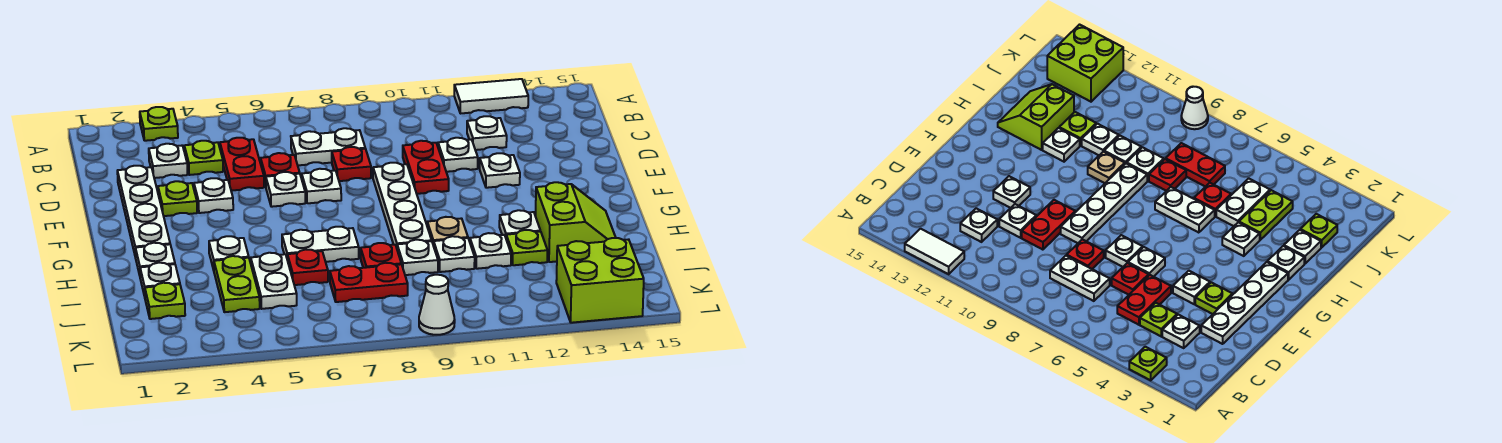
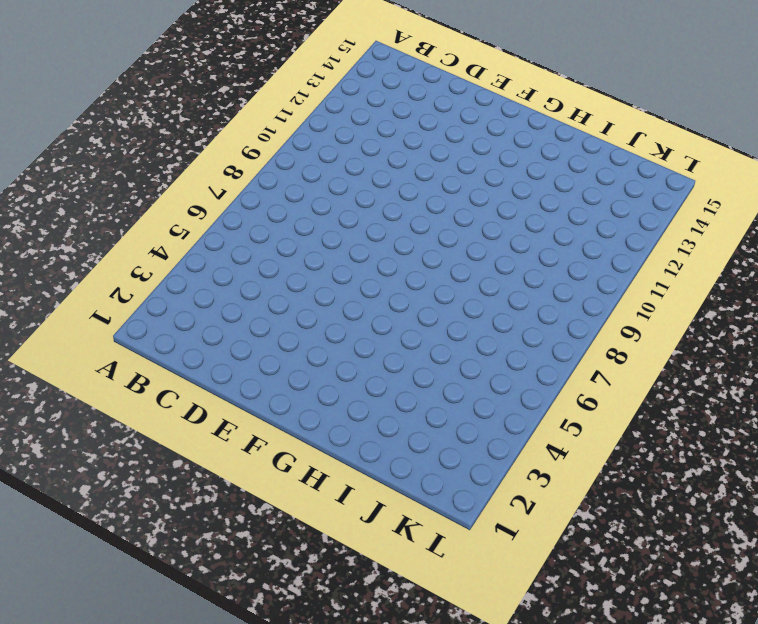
none -> lime plate A3 level 1
none -> white tile A12:A13 level 1
none -> white plate C3 level 1
none -> lime plate C4 level 1

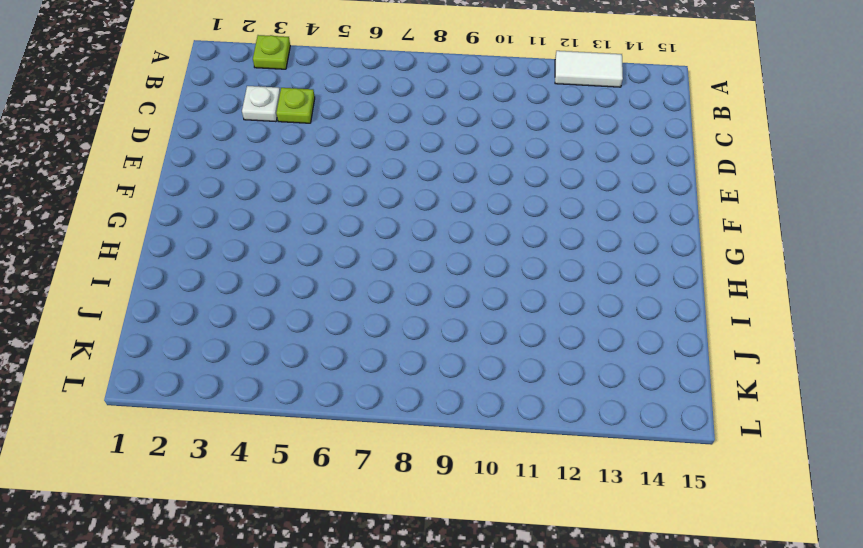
none -> red plate C5:D5 level 1
none -> white plate C7:C8 level 1
none -> white plate C12 level 1
none -> white plate D2:G2 level 1

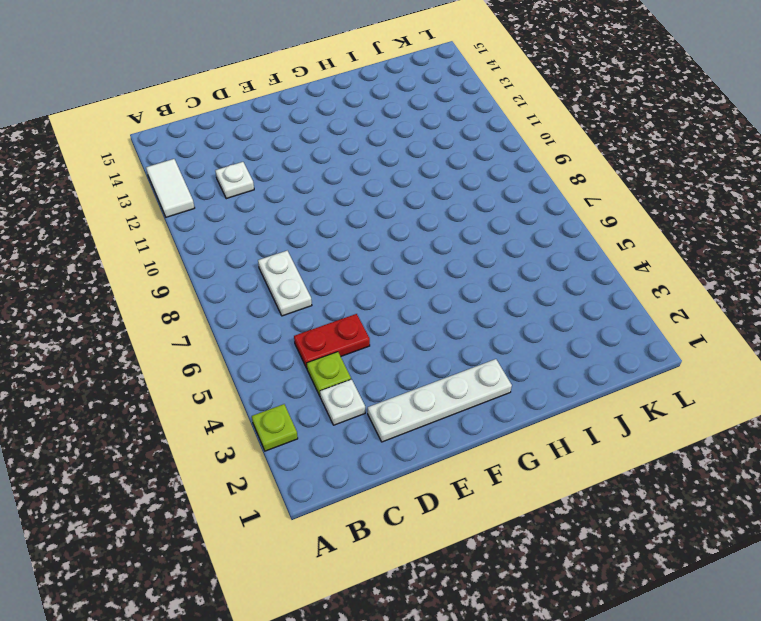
none -> red plate D6 level 1
none -> red plate D8 level 1
none -> red plate D10:E10 level 1
none -> white plate D11 level 1

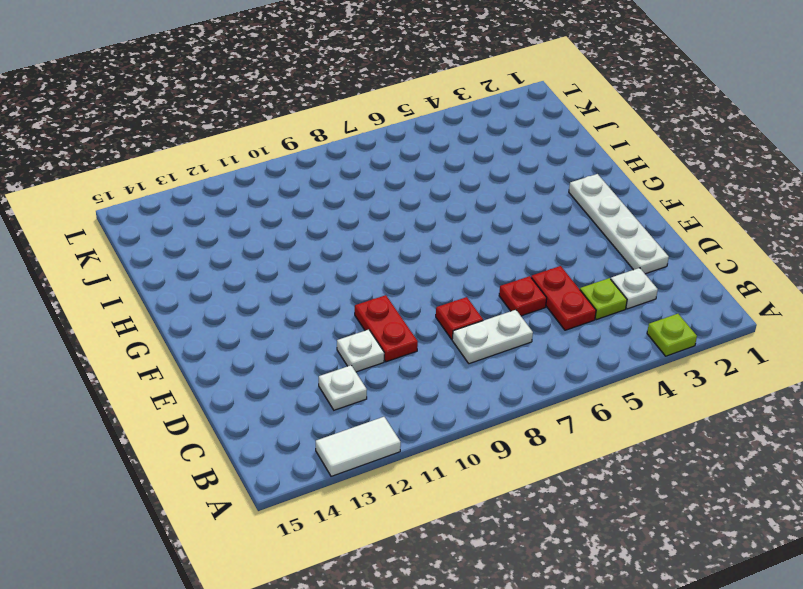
none -> lime plate E3 level 1
none -> white plate E4 level 1
none -> white plate E6 level 1
none -> white plate E7 level 1

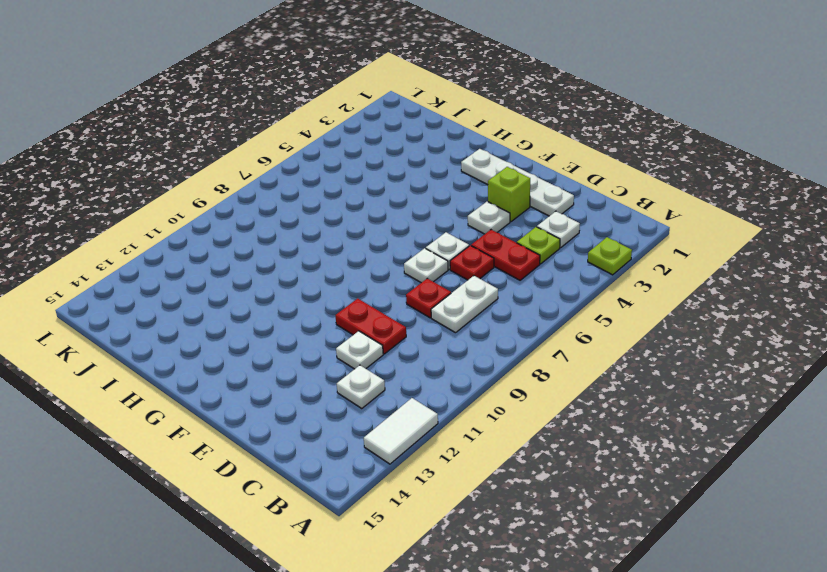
lime brick E3 level 1 -> lime plate E3 level 1
none -> white plate E9:H9 level 1
none -> white plate E12 level 1
none -> white plate H2 level 1
none -> white plate H4 level 1

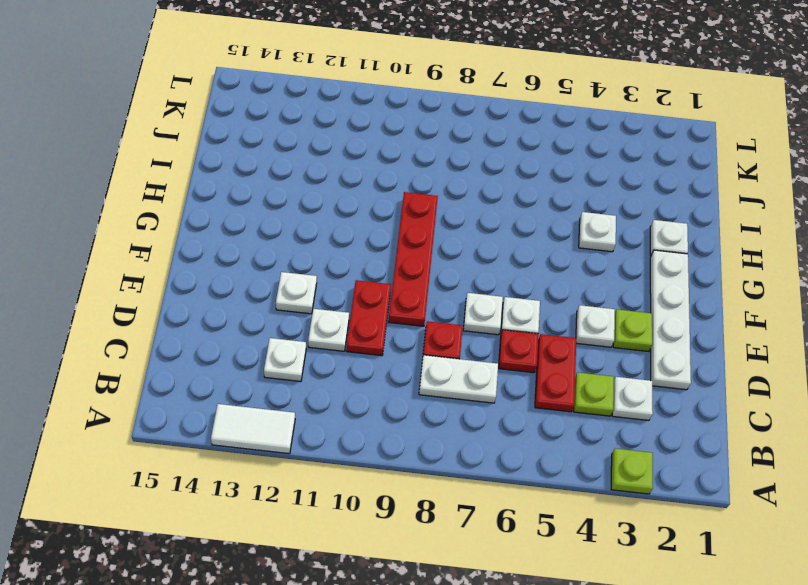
red plate E9:H9 level 1 -> white plate E9:H9 level 1
none -> white plate H6:H7 level 1
none -> tan plate H10 level 1
none -> white plate H12 level 1
none -> lime slope H13:I14 level 1 top 13

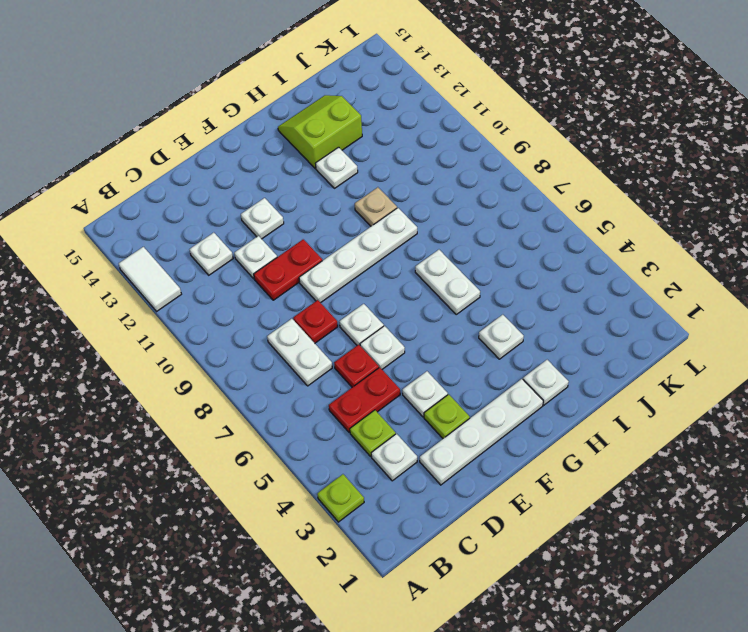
none -> white plate I2 level 1
none -> lime plate I4:J4 level 1
none -> white plate I5:J5 level 1
none -> red plate I6 level 1

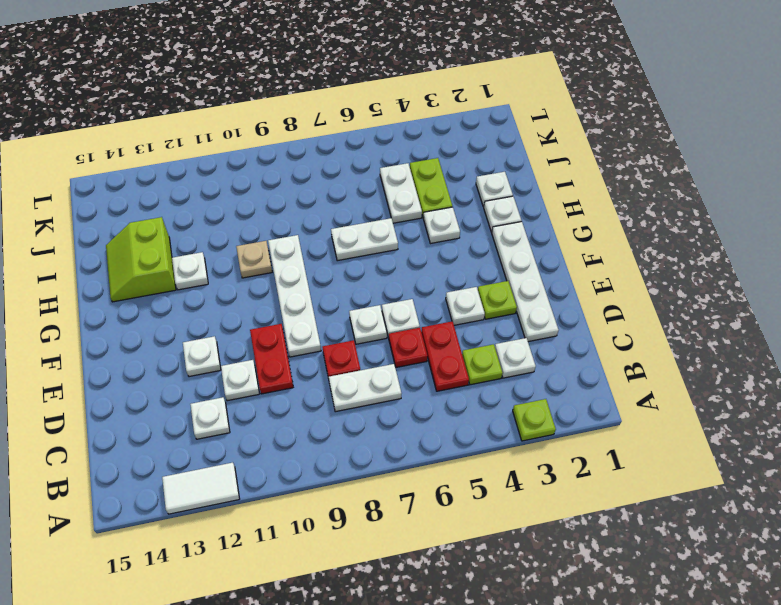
none -> red plate I6 level 1
none -> red plate I8 level 1
none -> white plate I9 level 1
none -> white plate I10 level 1

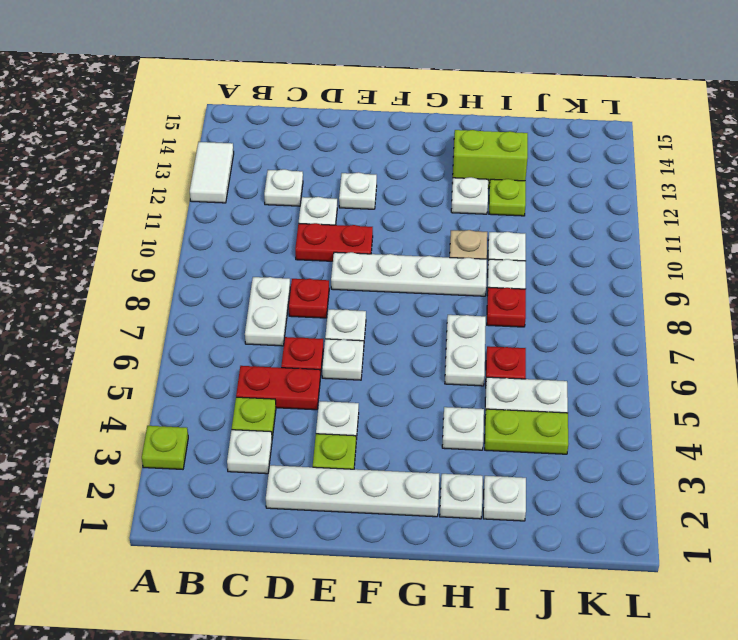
none -> white plate I11 level 1
none -> lime plate J2 level 1
none -> red plate J7:J8 level 1
none -> lime brick K13:L14 level 1

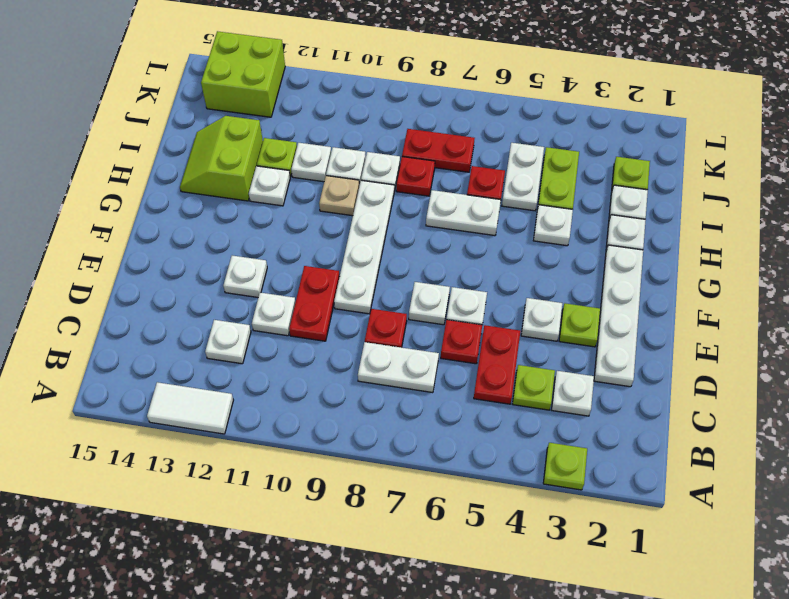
none -> white cone L9 level 1

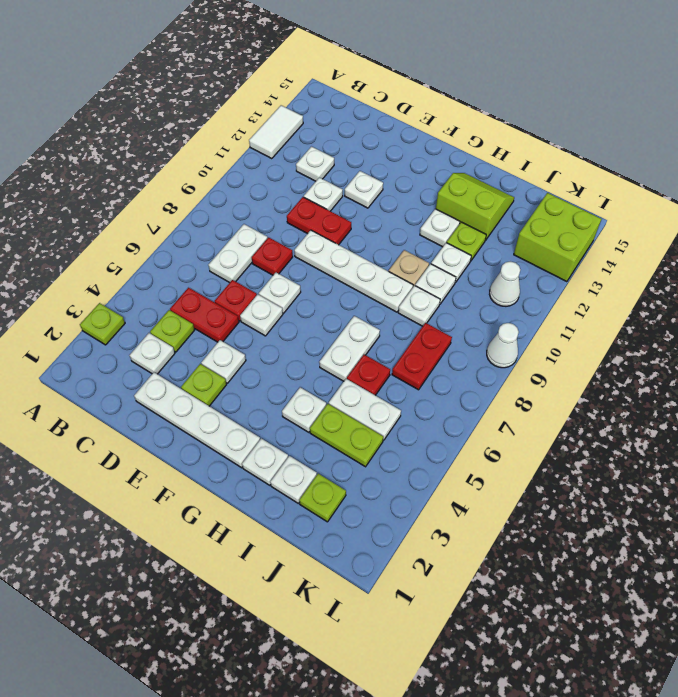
white cone K11 level 1 -> none
none -> red plate I8 level 1

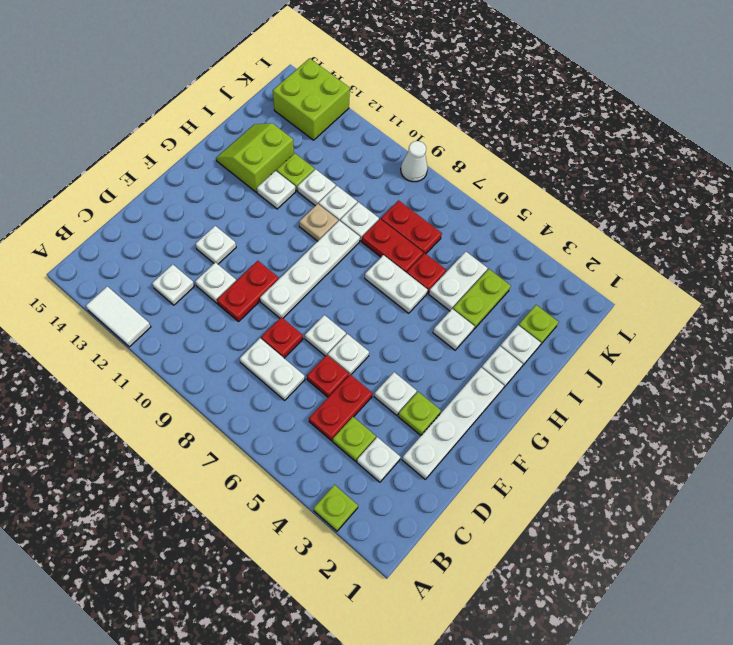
red plate I7:I8 level 1 -> red plate I8 level 1

